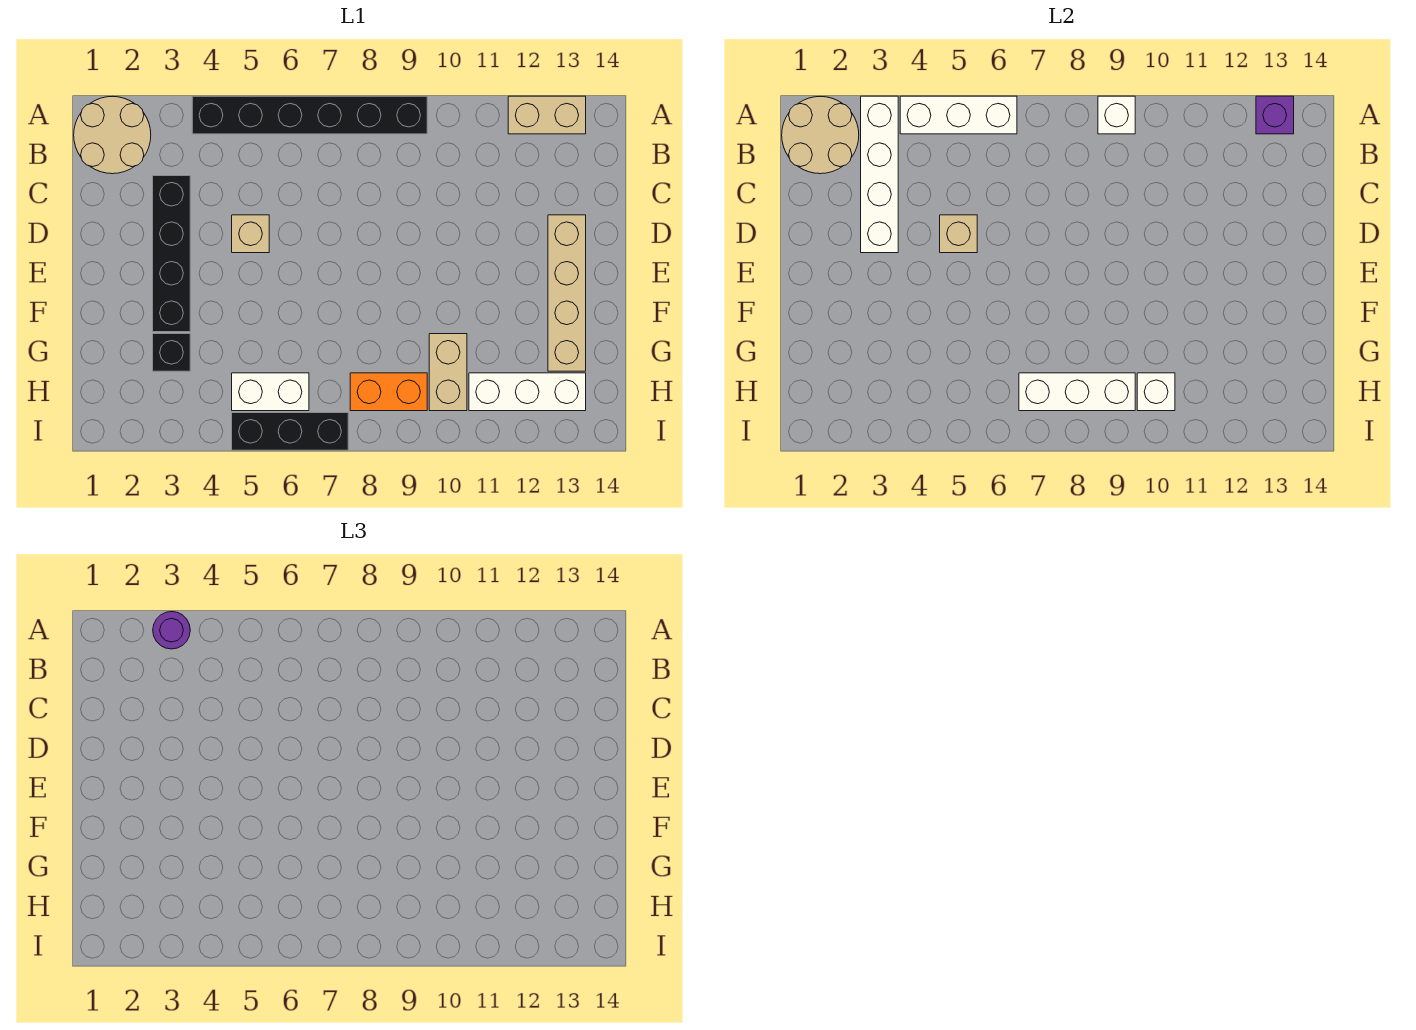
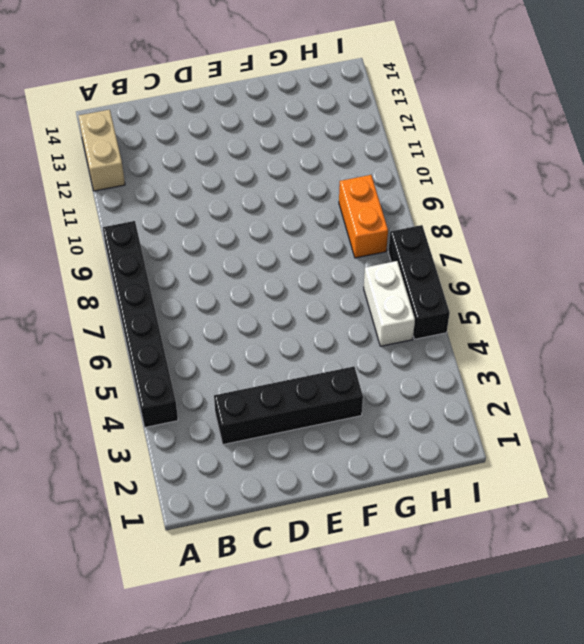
none -> tan round brick A1:B2 level 1
none -> tan brick D5 level 1
none -> tan brick D13:G13 level 1

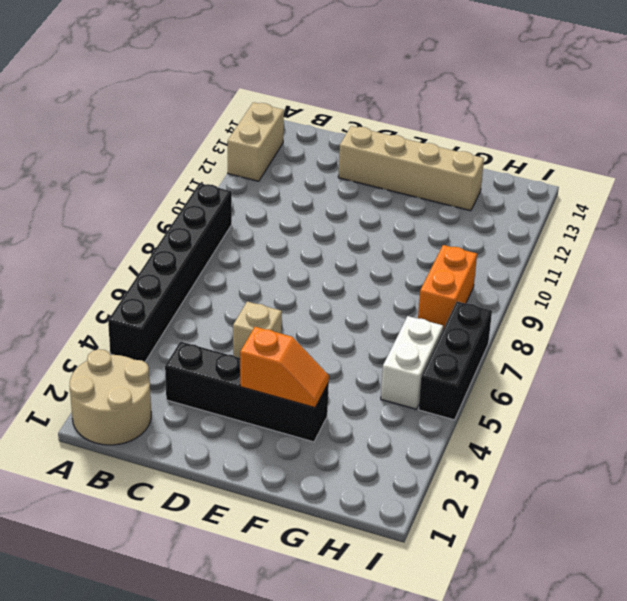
orange slope E3:F3 level 2 top E -> none
none -> black brick G3 level 1
none -> tan brick G10:H10 level 1
none -> white brick H11:H13 level 1

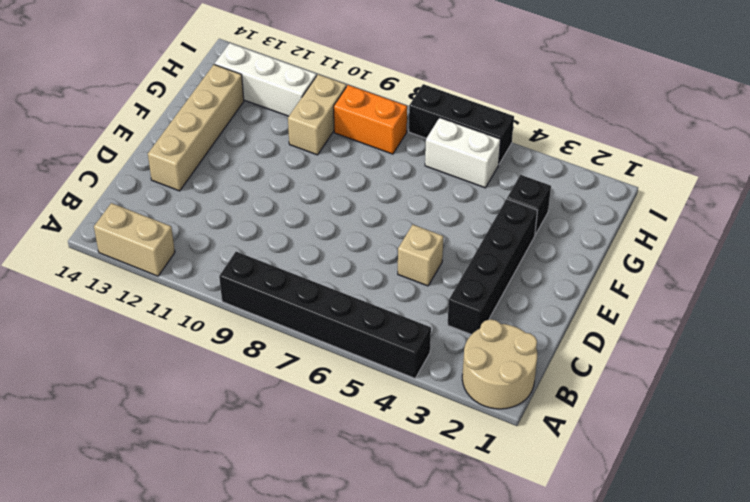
none -> tan round brick A1:B2 level 2
none -> white brick A3:D3 level 2
none -> white brick A4:A6 level 2

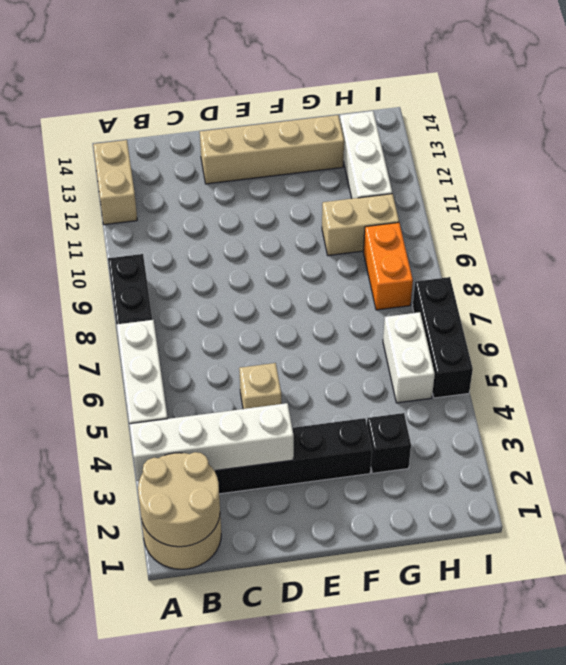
none -> white brick A9 level 2
none -> purple brick A13 level 2
none -> tan brick D5 level 2

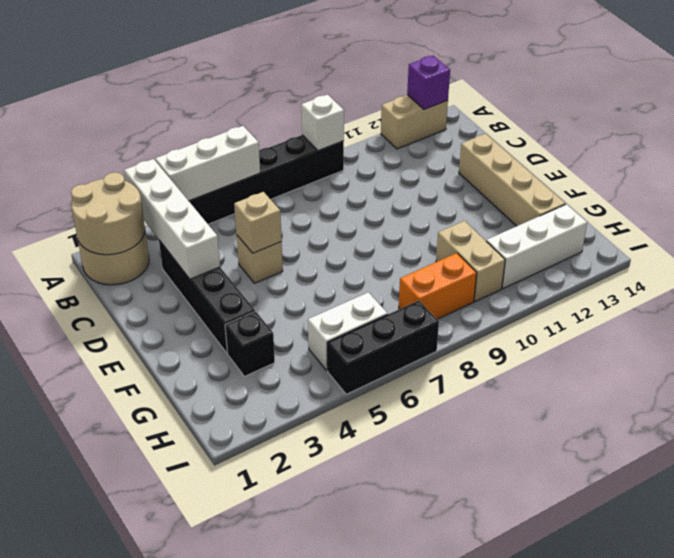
none -> white brick H7:H9 level 2
none -> white brick H10 level 2
none -> purple round brick A3 level 3

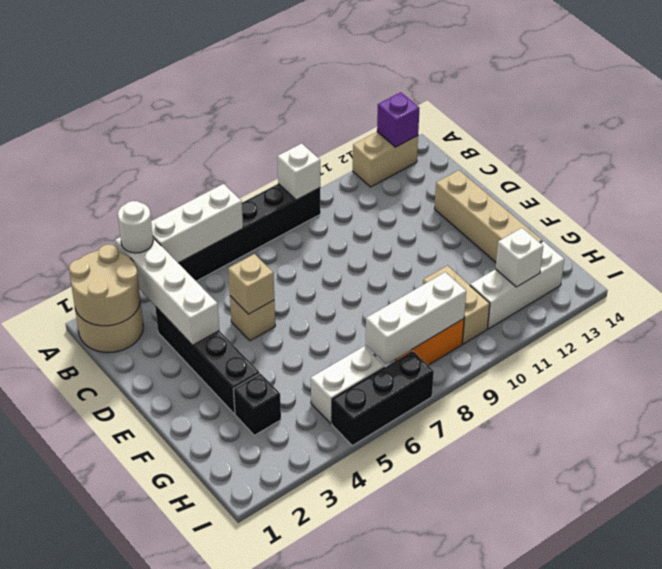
white round brick A3 level 3 -> purple round brick A3 level 3
white brick H12 level 2 -> white brick H10 level 2

